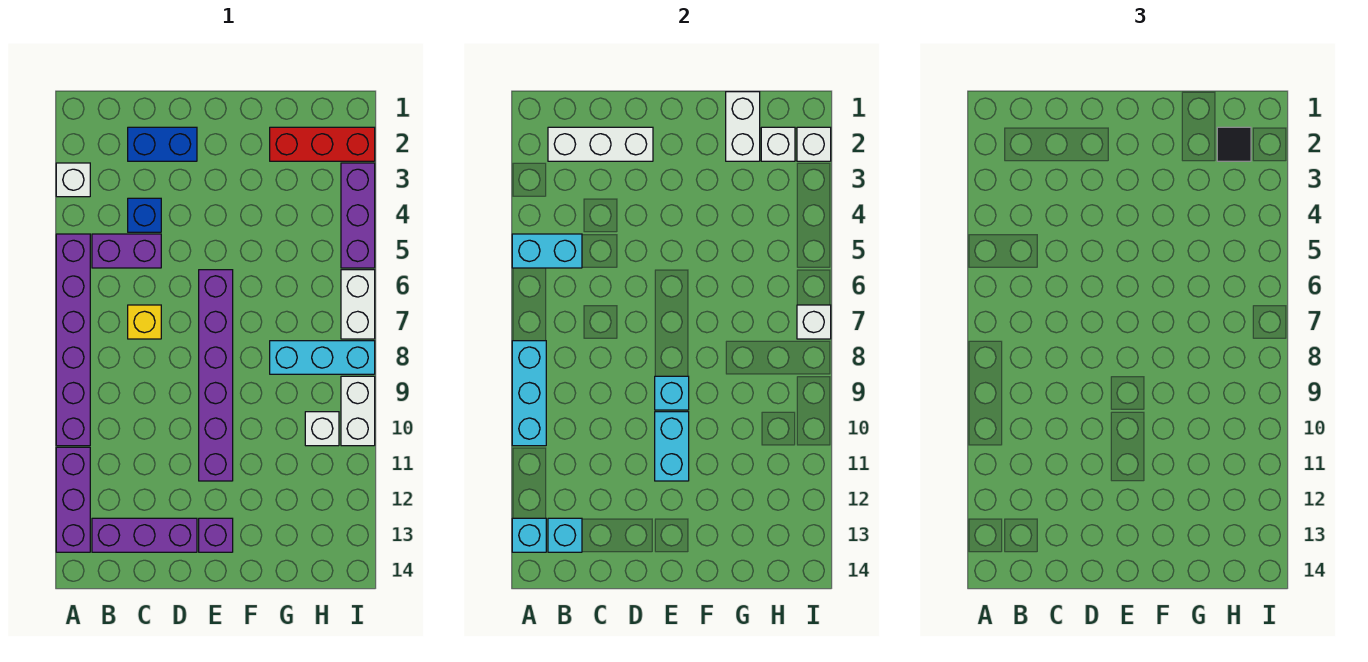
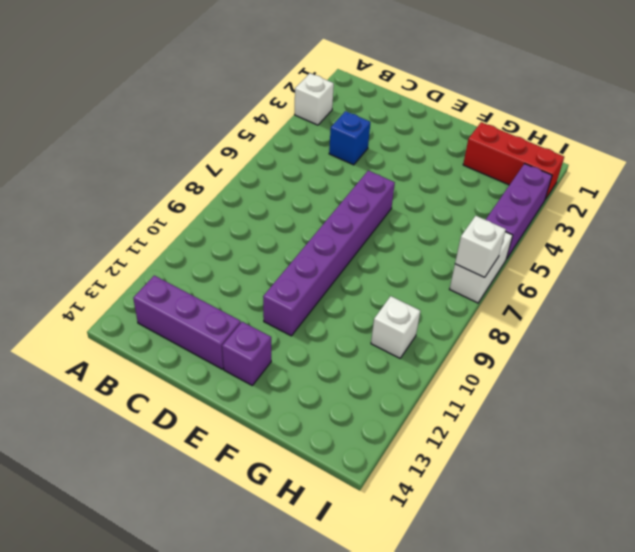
none -> purple brick A5:A10 level 1
none -> purple brick A11:A13 level 1
none -> purple brick B5:C5 level 1

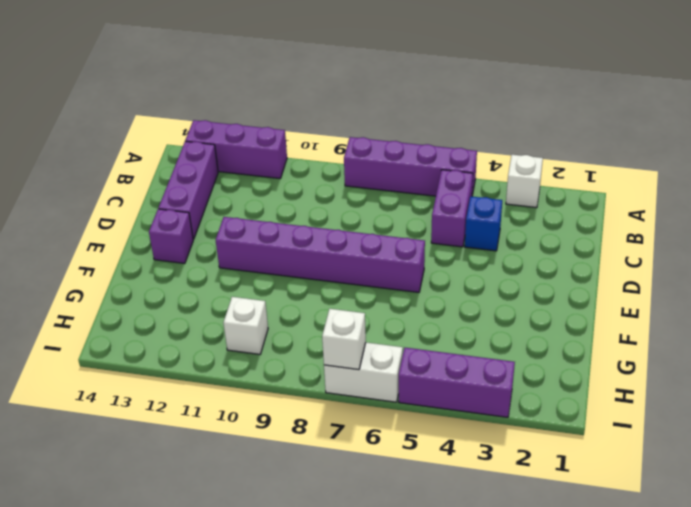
purple brick A5:A8 level 1 -> purple brick A5:A10 level 1
none -> blue brick C2:D2 level 1
none -> yellow brick C7 level 1
none -> red brick G2:I2 level 1

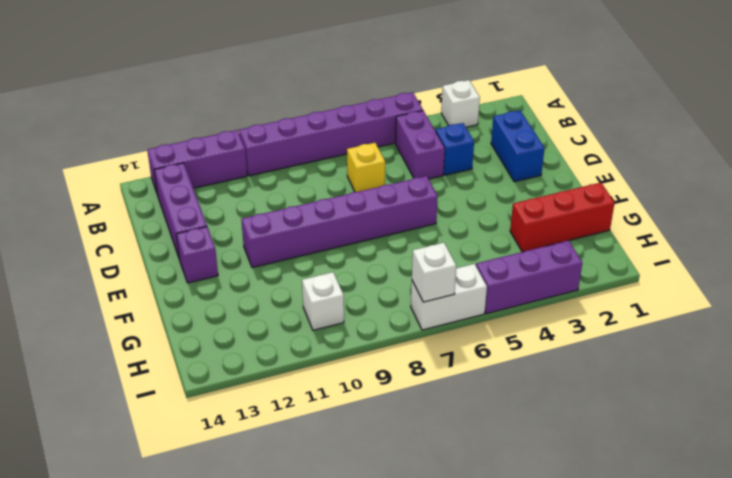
red brick G1:G3 level 1 -> red brick G2:I2 level 1
none -> cyan brick G8:I8 level 1
none -> white brick I9:I10 level 1
none -> cyan brick A5:B5 level 2

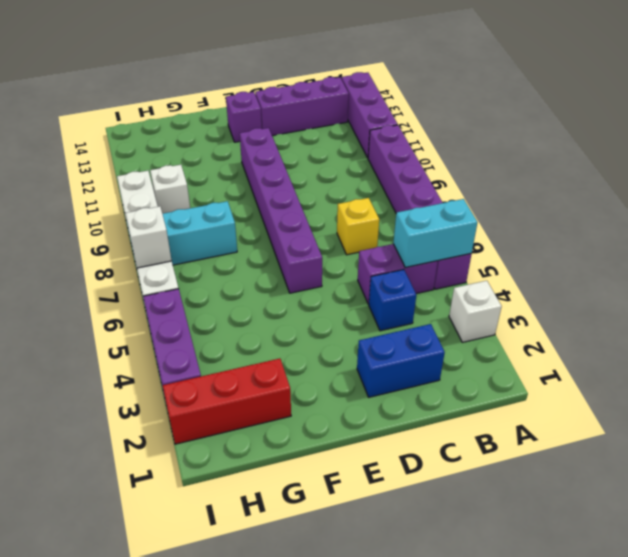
none -> cyan brick A8:A10 level 2
none -> cyan brick A13 level 2
none -> white brick B2:D2 level 2

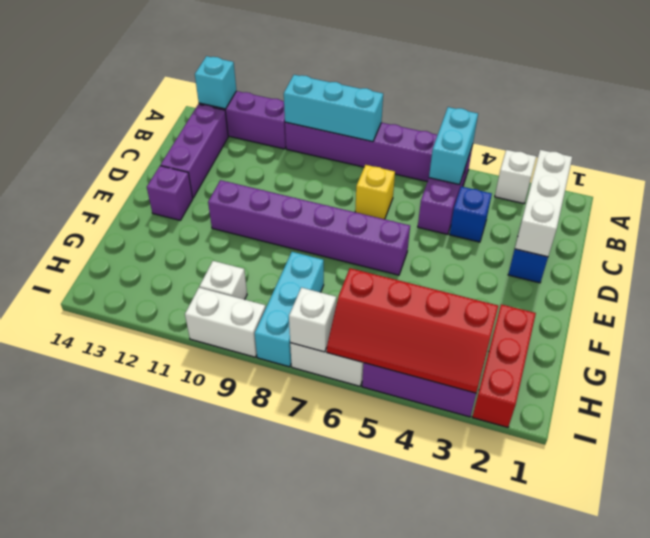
red slope H3:I6 level 2 top H -> none
none -> cyan brick B13 level 2
none -> cyan brick E9 level 2
none -> cyan brick E10:E11 level 2

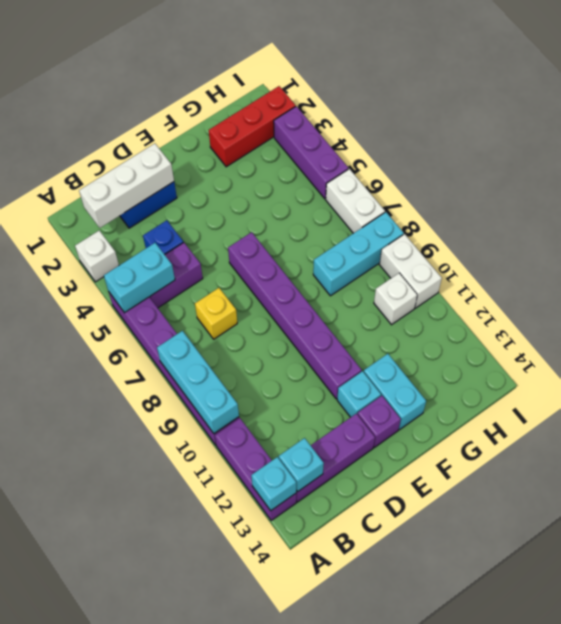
cyan brick E12 level 1 -> cyan brick E9 level 2
cyan brick F12:F13 level 1 -> cyan brick E10:E11 level 2
none -> white brick G1:G2 level 2
none -> white brick H2 level 2
none -> white brick I2 level 2

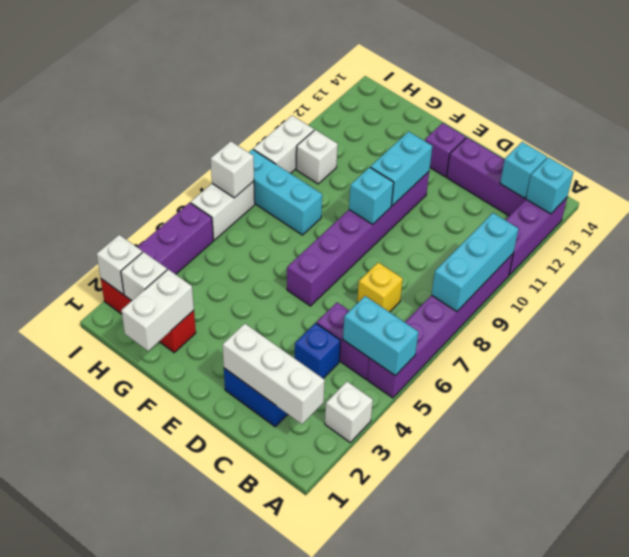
none -> black tile H2 level 3

